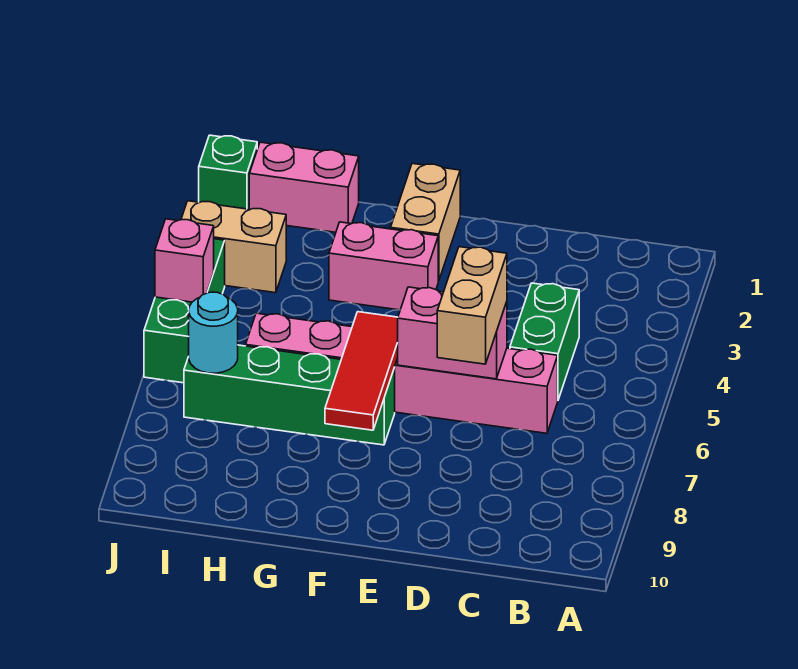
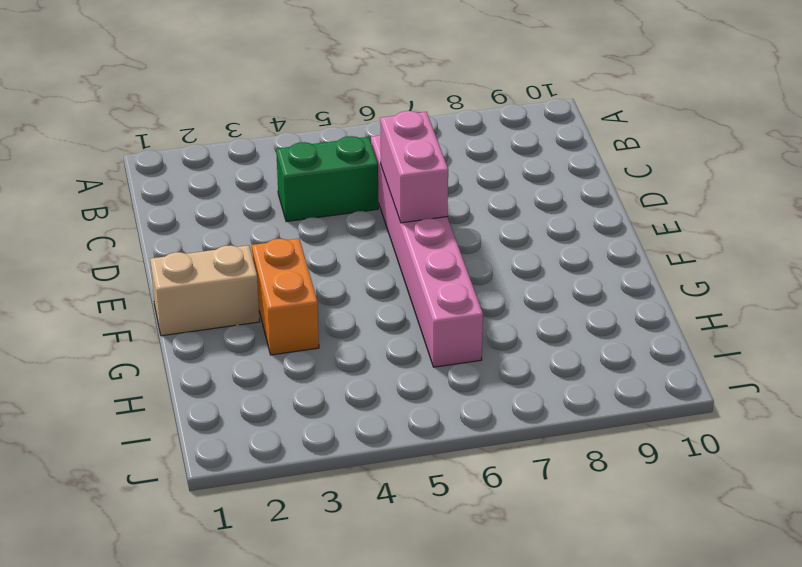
orange brick F3:G3 level 1 -> pink brick F3:G3 level 1
none -> green brick F7:I7 level 1
none -> pink brick H1:I1 level 1
none -> tan brick I3:J3 level 1

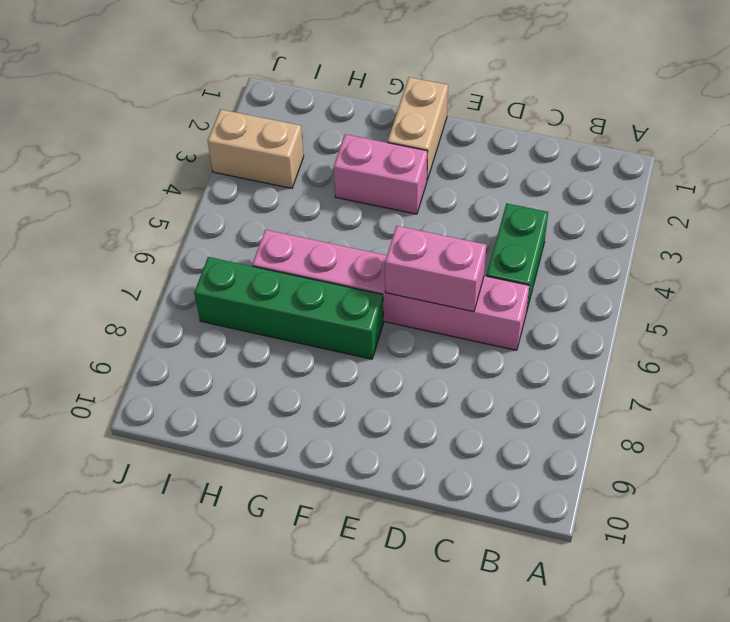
none -> pink brick H1:I1 level 1
none -> green brick J1 level 1
none -> green brick J4:J6 level 1

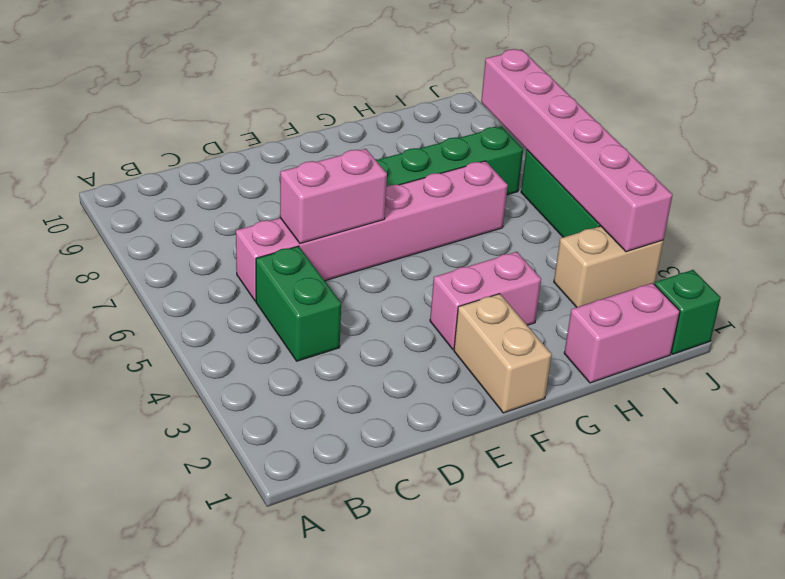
pink brick J3:J8 level 2 -> pink brick J5 level 2
none -> red tile F6:F8 level 2
none -> cyan round brick I7 level 2
none -> tan brick D6:D7 level 3

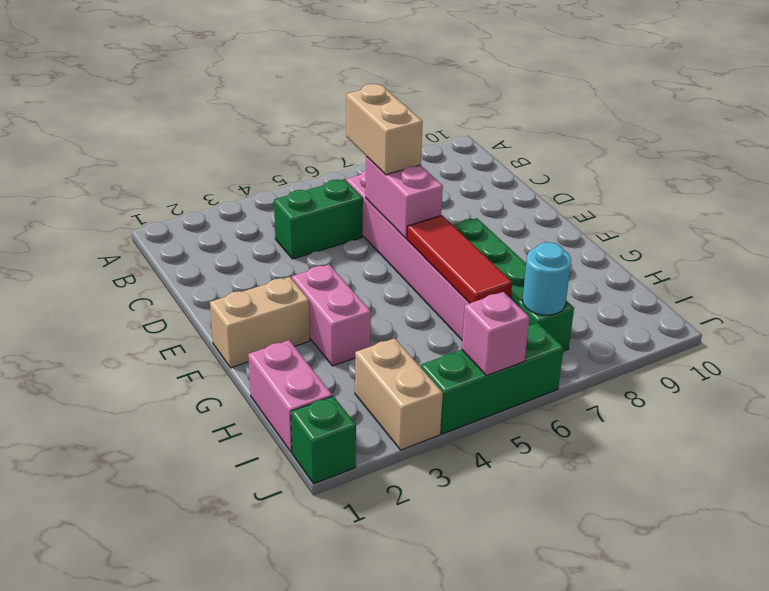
tan brick C6:D6 level 3 -> tan brick D6:D7 level 3
red tile F6:H6 level 2 -> red tile F6:F8 level 2

